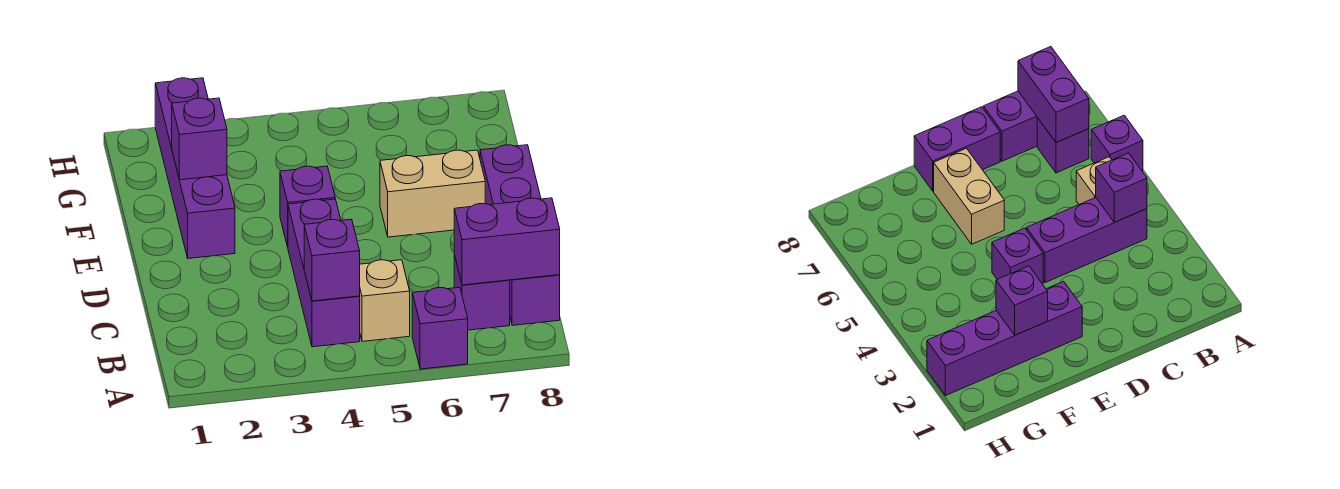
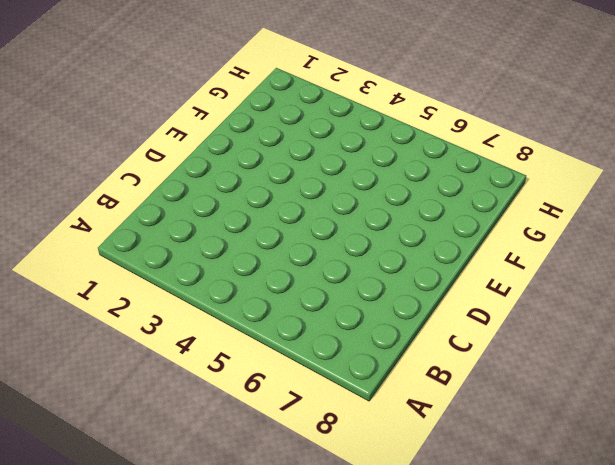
none -> purple brick A6 level 1
none -> purple brick B4:D4 level 1
none -> tan brick B5 level 1

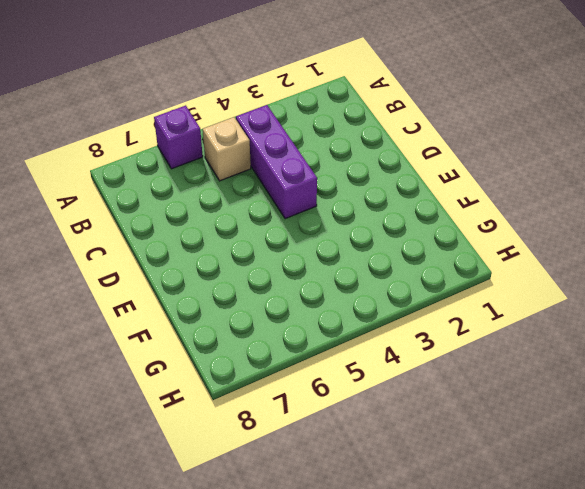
none -> purple brick B7 level 1
none -> purple brick B8:C8 level 1
none -> purple brick D8:E8 level 1

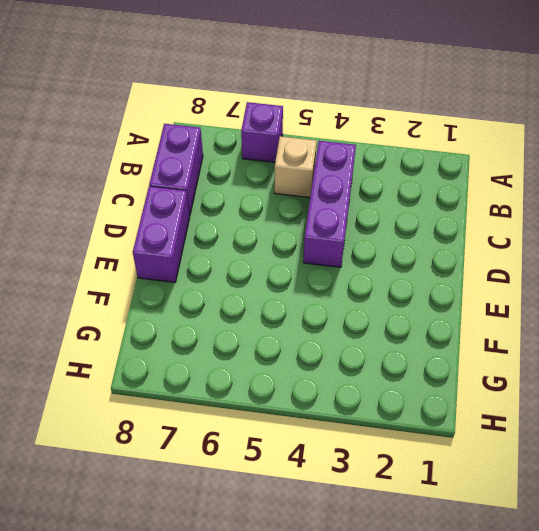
none -> purple brick B7 level 1
none -> purple brick E2:H2 level 1
none -> purple brick E4 level 1

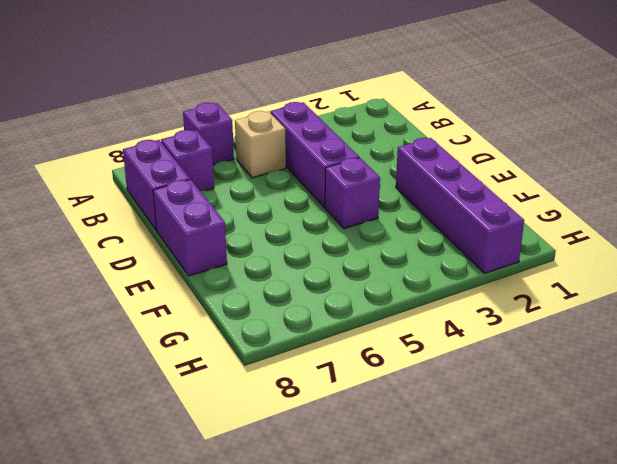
none -> tan brick E6:E7 level 1
none -> purple brick B4 level 2
none -> purple brick B7:B8 level 2

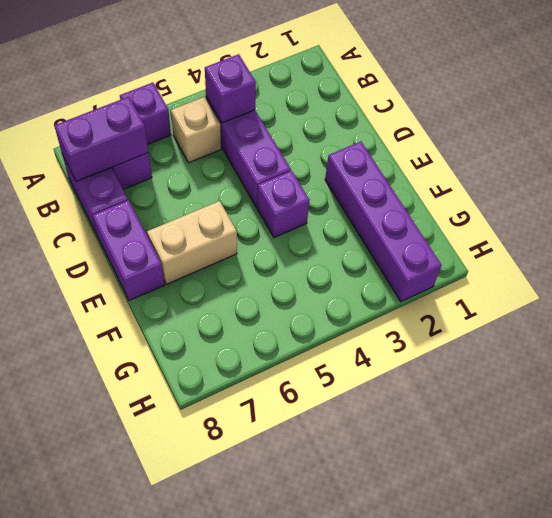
none -> purple brick F2 level 2

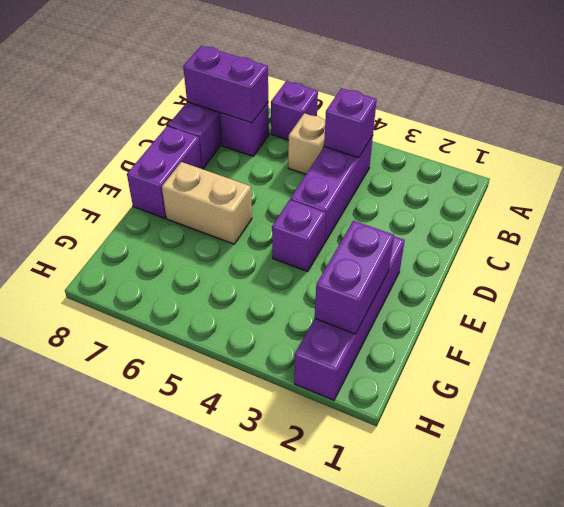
purple brick F2:G2 level 2 -> purple brick F2 level 2

